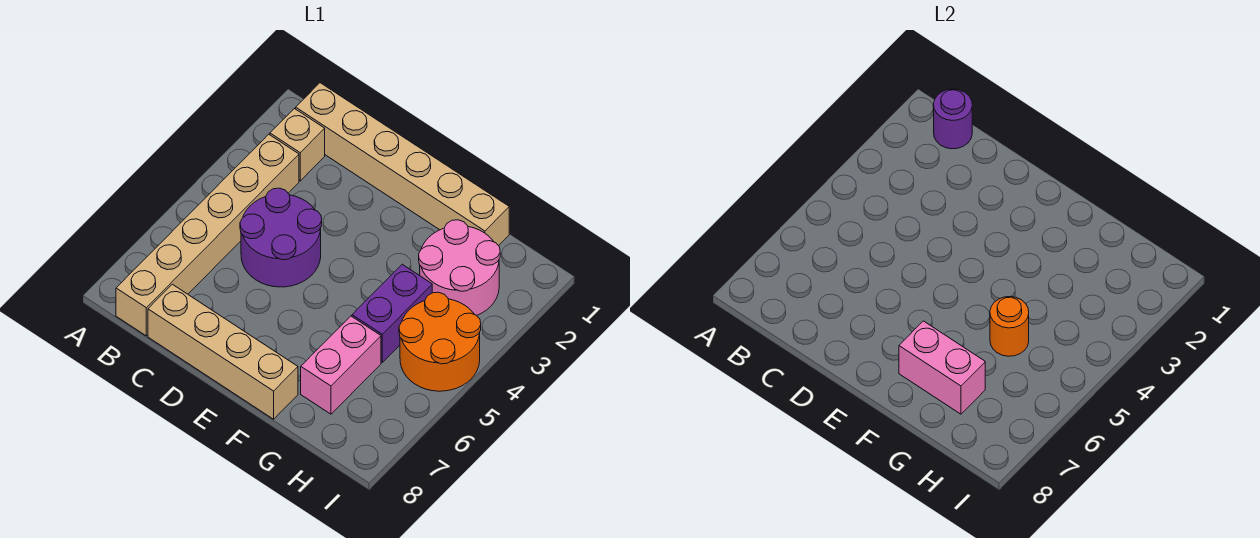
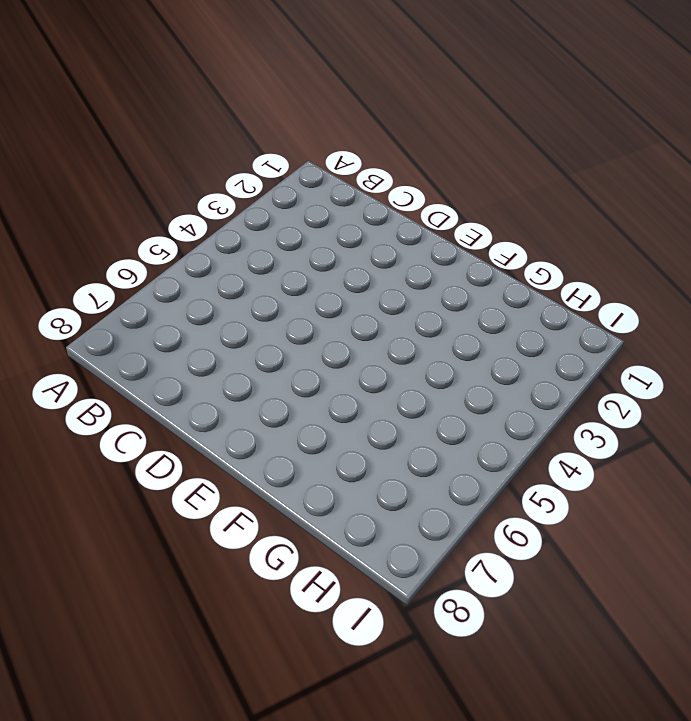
none -> tan brick B1:G1 level 1
none -> tan brick B2 level 1
none -> tan brick B3:B8 level 1

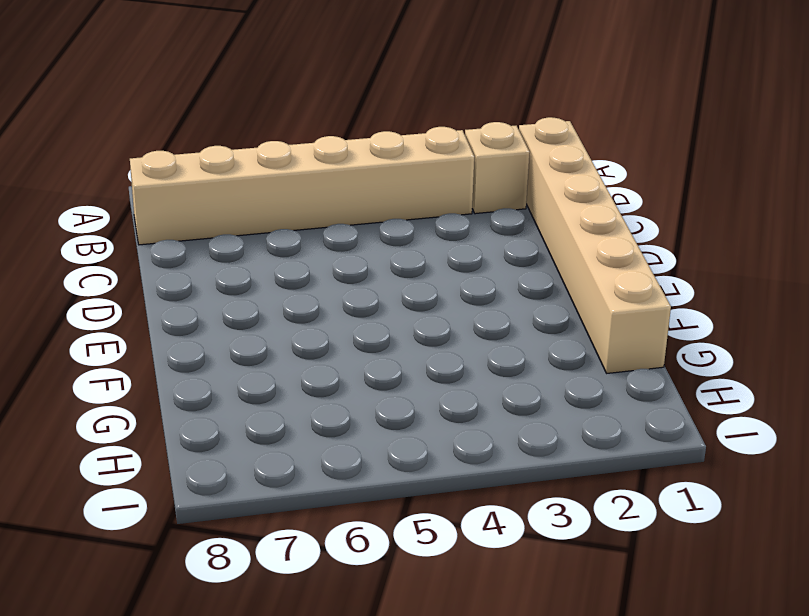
none -> purple round brick C4:D5 level 1
none -> tan brick C8:F8 level 1
none -> pink round brick G2:H3 level 1

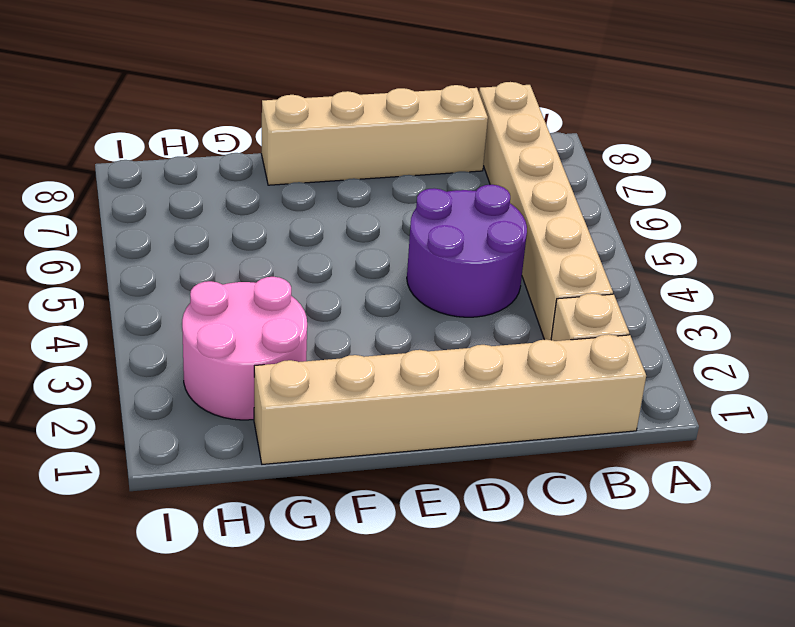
none -> purple brick G4:G5 level 1
none -> pink brick G6:G7 level 1
none -> orange round brick H4:I5 level 1

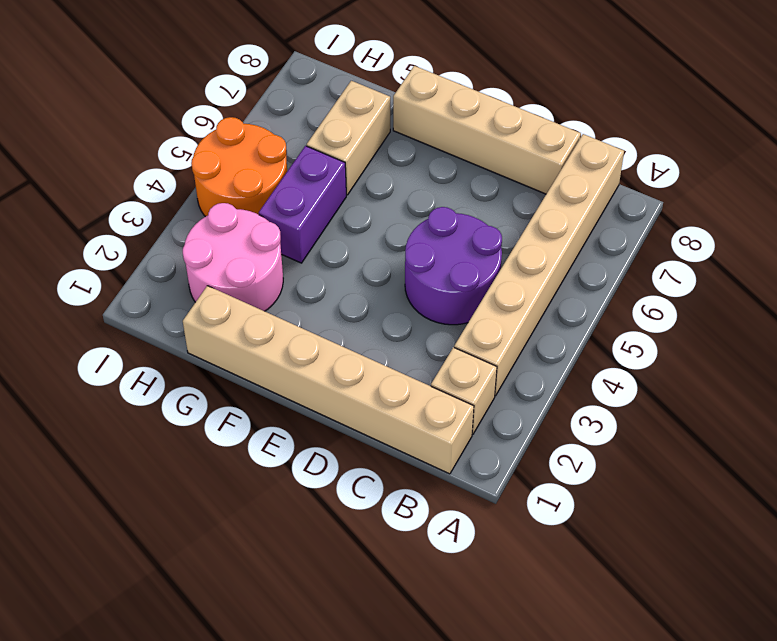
tan brick G6:G7 level 1 -> pink brick G6:G7 level 1
none -> purple round brick B1 level 2
none -> pink brick F7:G7 level 2
none -> orange round brick G5 level 2

